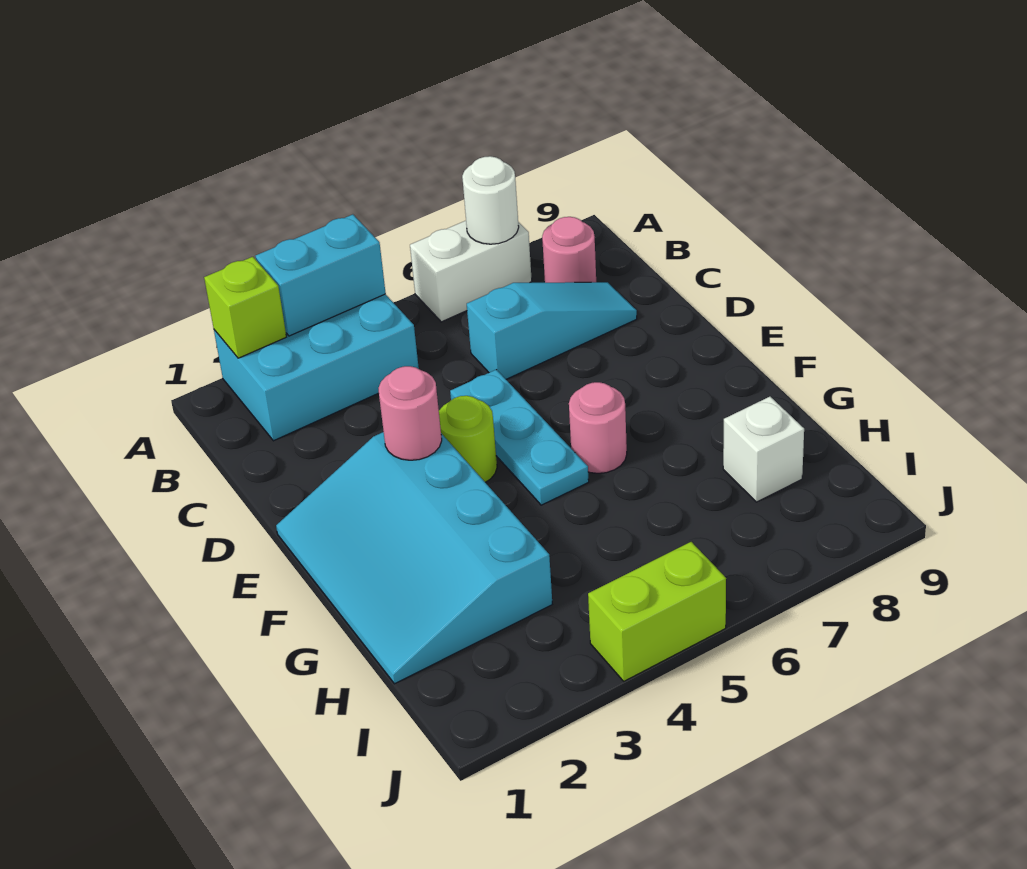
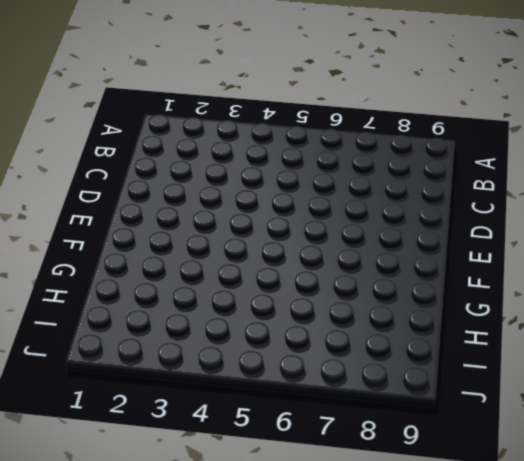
none -> cyan brick A2:B4 level 1
none -> white brick A6:A7 level 1
none -> pink round brick B8 level 1

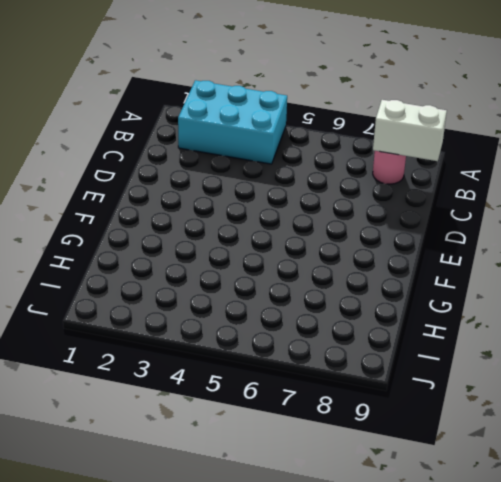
white brick B8:B9 level 2 -> white brick A6:A7 level 1
none -> cyan slope C6:C8 level 1 top 6
none -> cyan plate D5:F5 level 1
none -> cyan slope E1:H3 level 1 top 3

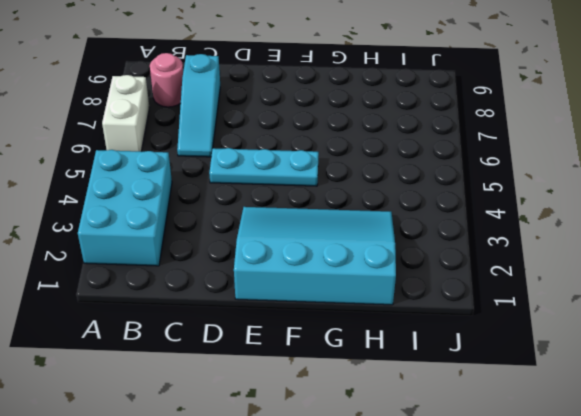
cyan slope C6:C8 level 1 top 8 -> cyan slope C6:C8 level 1 top 6
cyan slope E1:H3 level 1 top 1 -> cyan slope E1:H3 level 1 top 3
none -> lime round brick E4 level 1
none -> pink round brick F6 level 1
none -> white brick H8 level 1

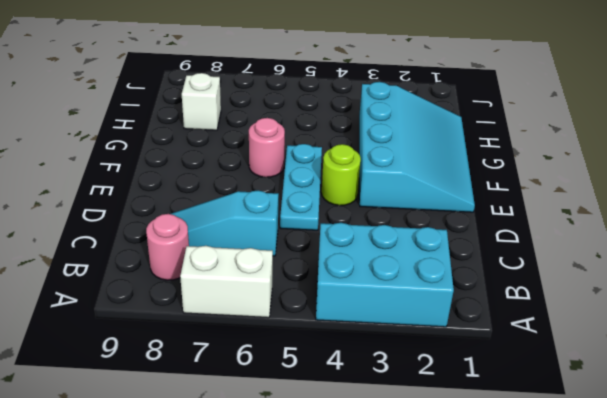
none -> lime brick J4:J5 level 1
none -> lime brick A2 level 2
none -> cyan brick A3:A4 level 2

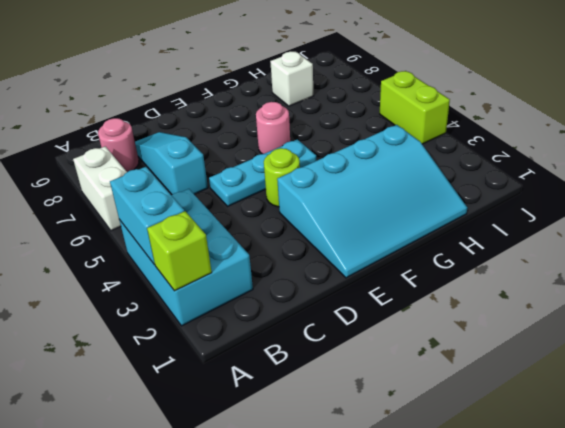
none -> white round brick A7 level 2
none -> pink round brick E3 level 2

